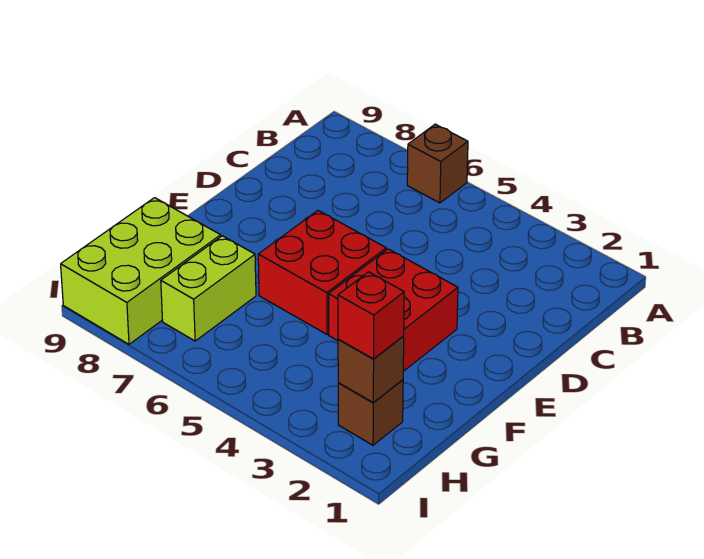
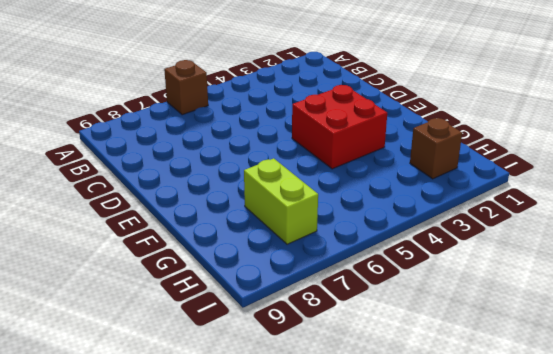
none -> red brick E5:F6 level 1
none -> lime brick G8:I9 level 1

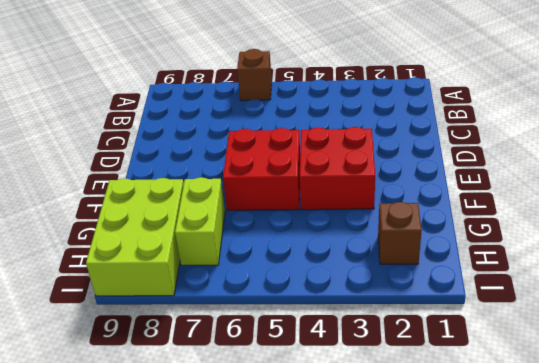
none -> brown brick H2 level 2
none -> red brick H2 level 3

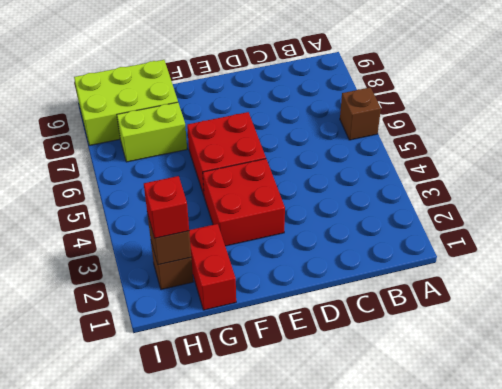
red brick G1:G2 level 1 -> none

